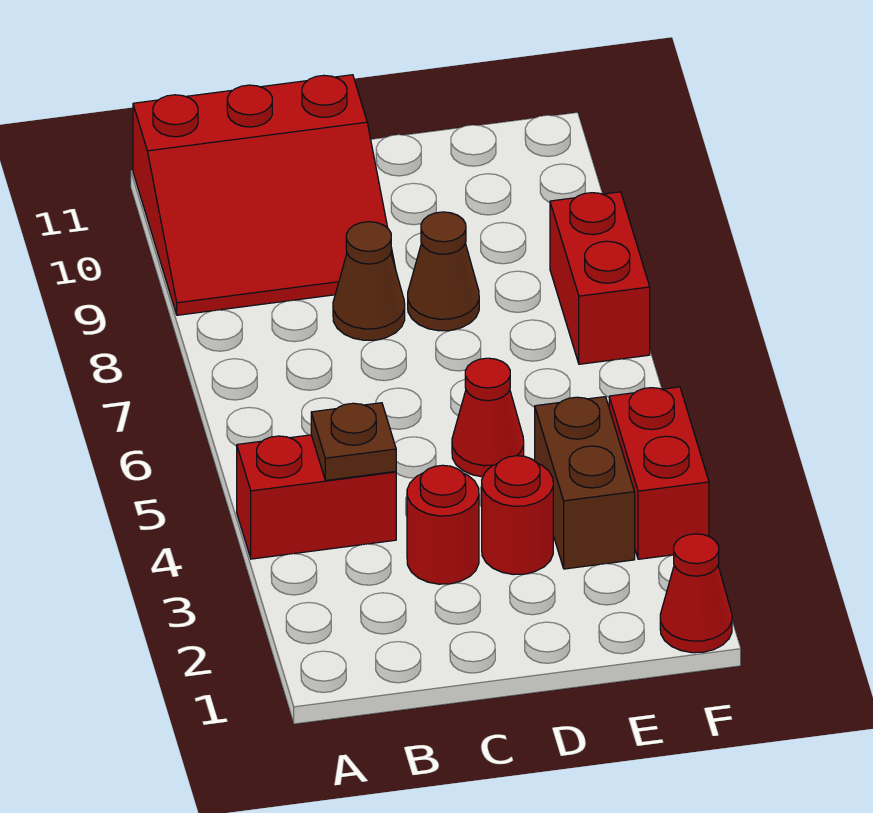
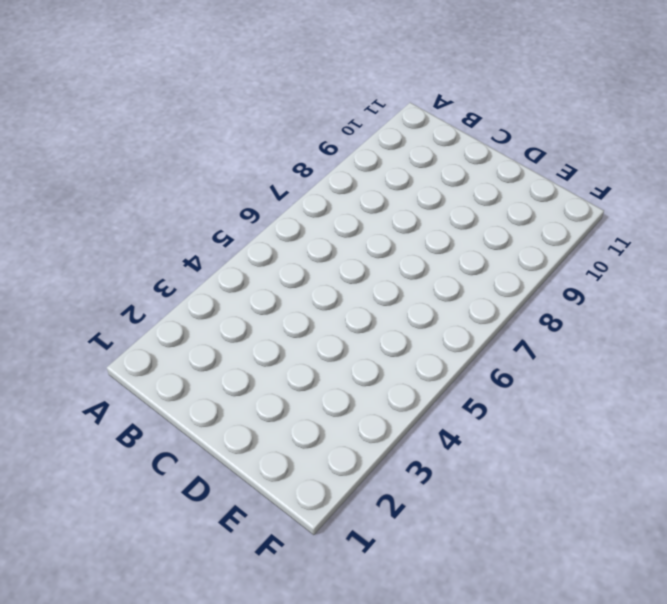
none -> red brick A4:B4 level 1
none -> red slope A9:C11 level 1 top 11
none -> red round brick C3 level 1

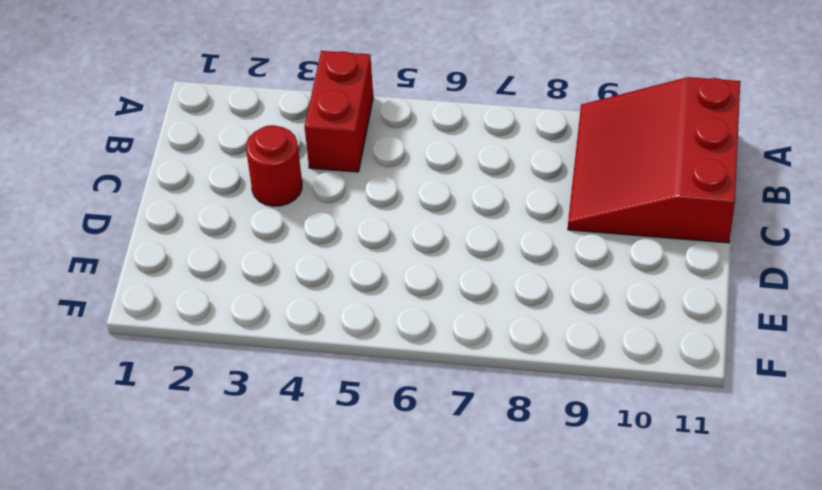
none -> brown cone C8 level 1
none -> red round brick D3 level 1
none -> red cone D5 level 1

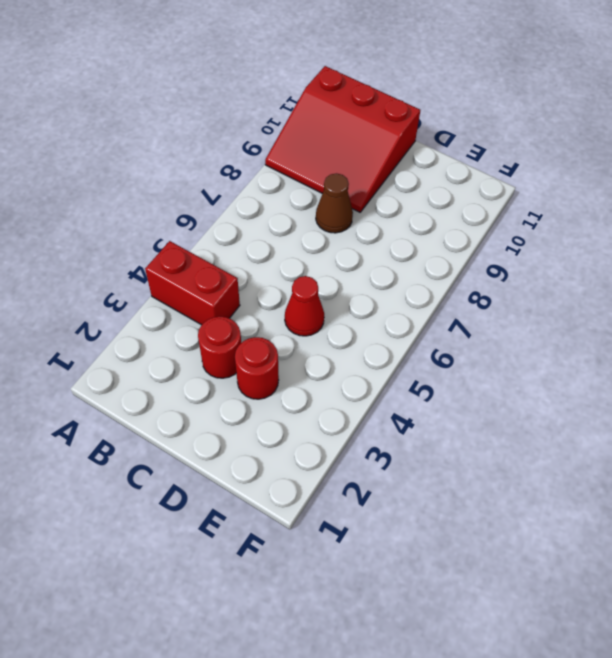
none -> brown cone D8 level 1
none -> brown brick E3:E4 level 1
none -> red cone F1 level 1

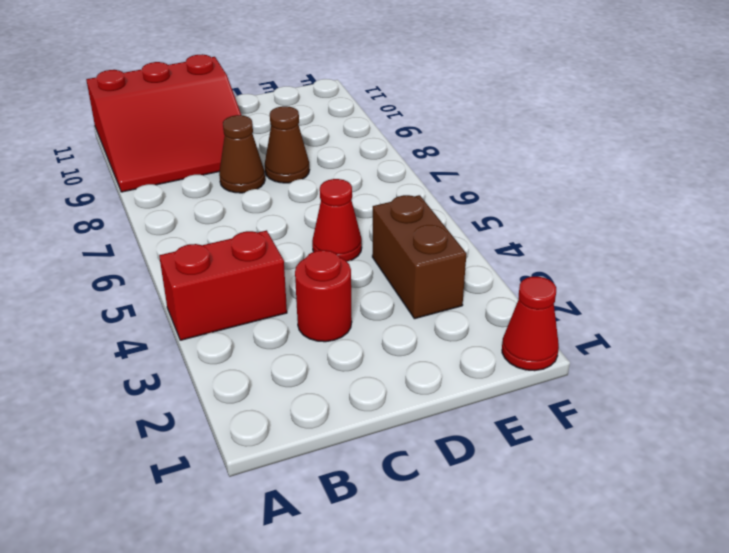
none -> red round brick D3 level 1
none -> red brick F3:F4 level 1
none -> red brick F7:F8 level 1

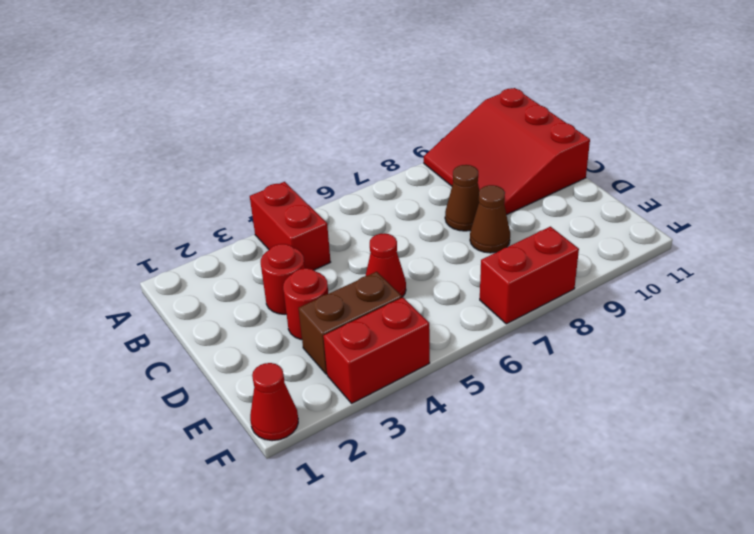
none -> brown plate B4 level 2

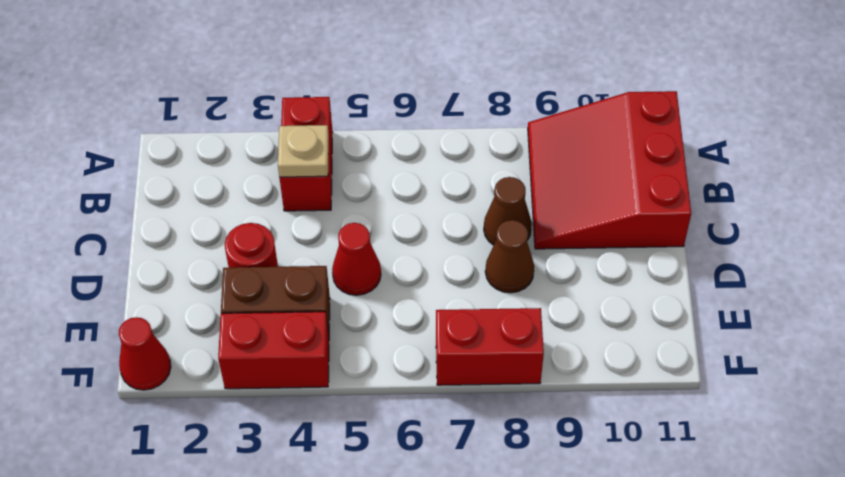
tan plate B4 level 2 -> brown plate B4 level 2
none -> red round brick C3 level 1

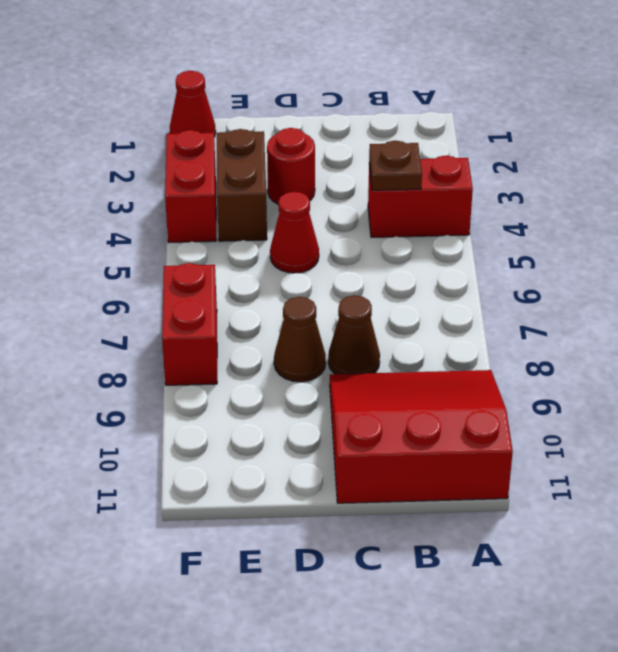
none -> red round brick C3 level 1

